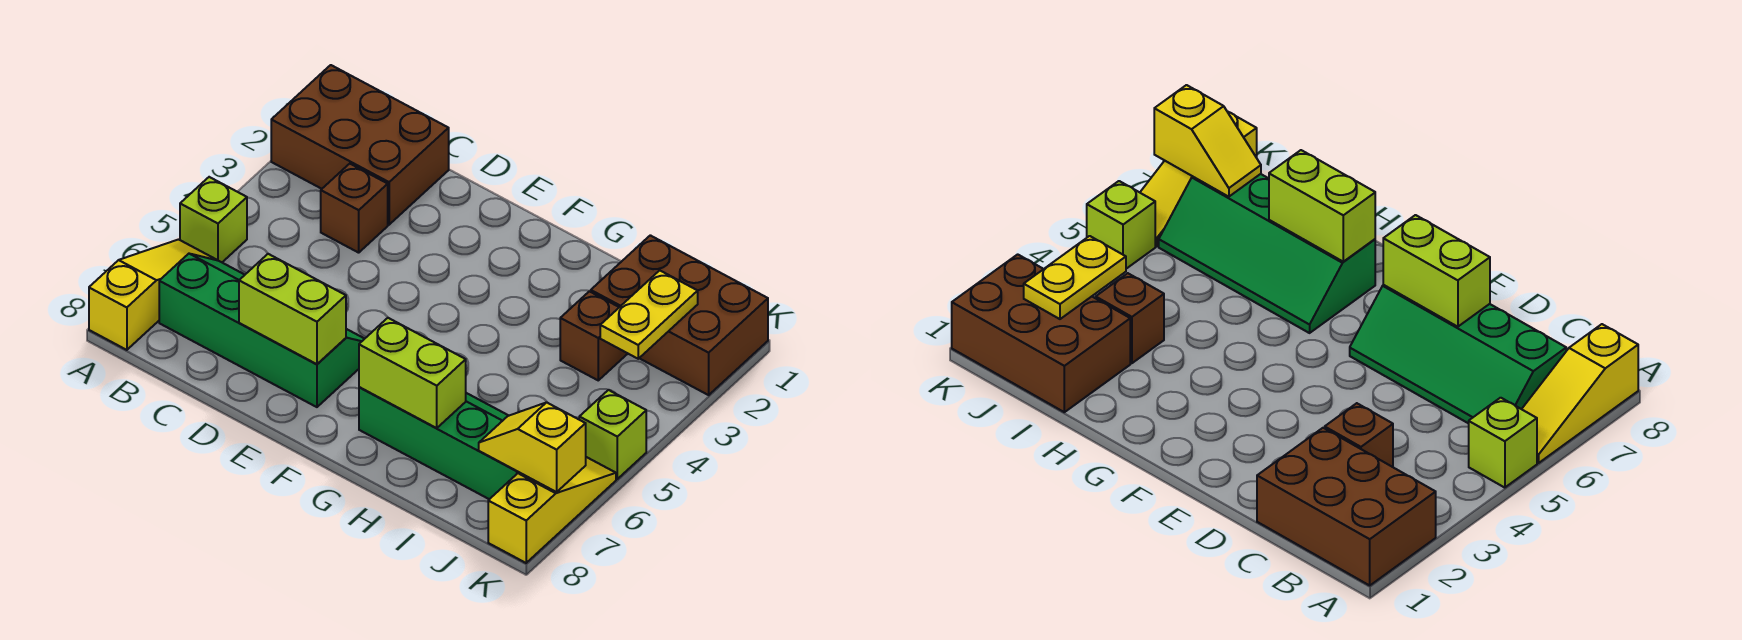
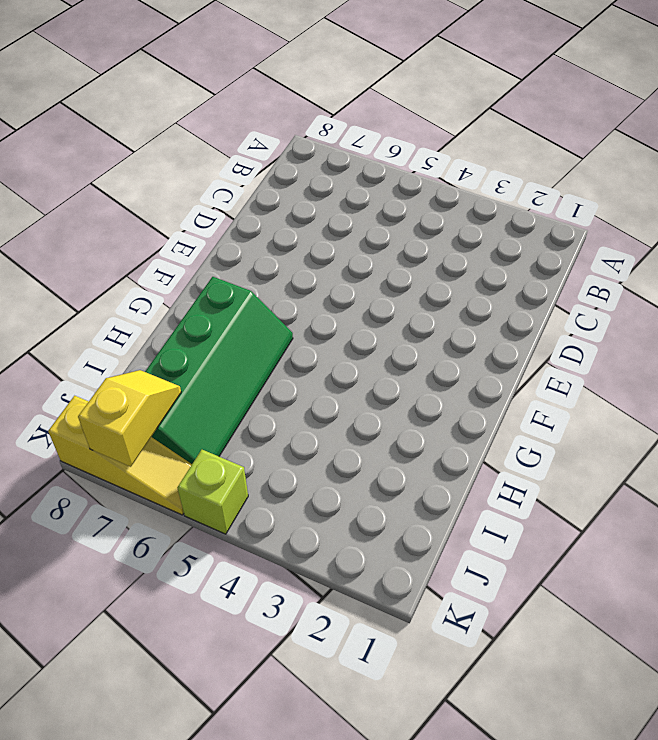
none -> brown brick A1:C2 level 1
none -> lime brick A5 level 1
none -> yellow slope A6:A8 level 1 top 8

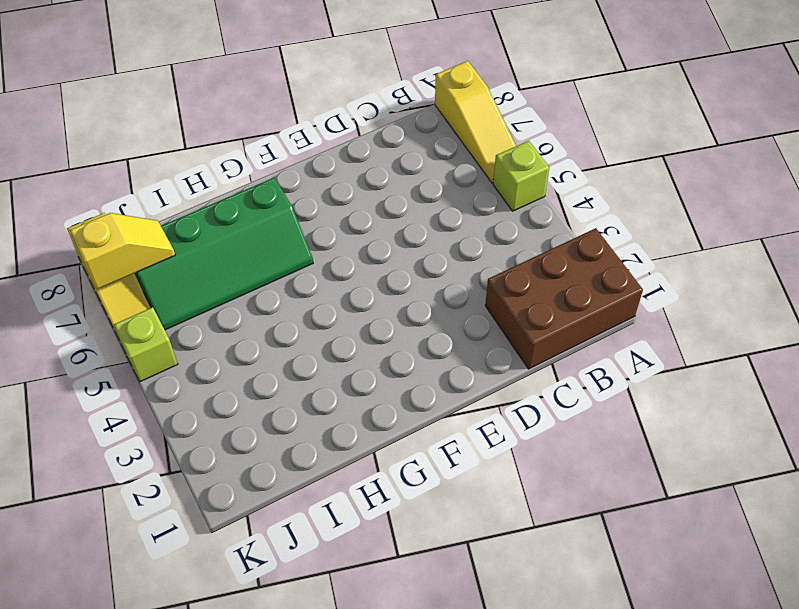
none -> green slope B6:E7 level 1 top 7
none -> brown brick C3 level 1
none -> brown brick I1:K2 level 1

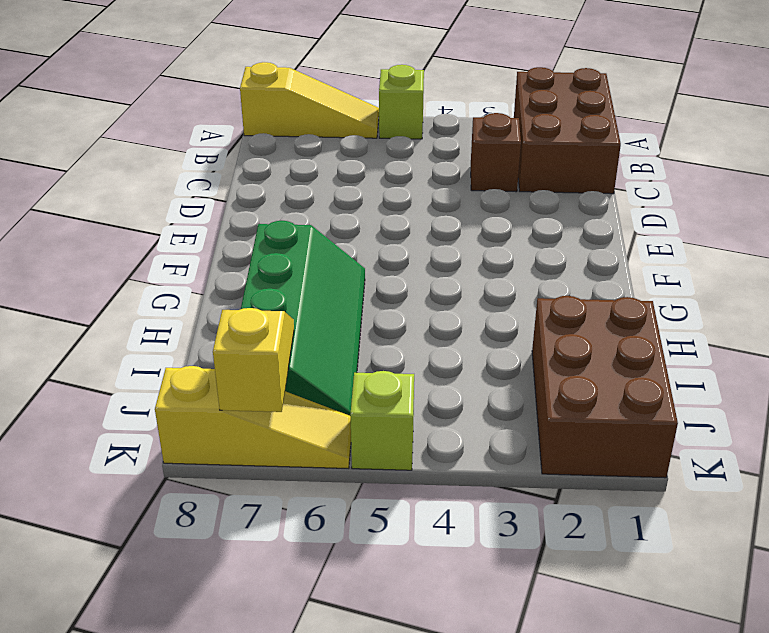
none -> green slope B6:E7 level 1 top 7
none -> brown brick I3 level 1
none -> lime brick D7:E7 level 2

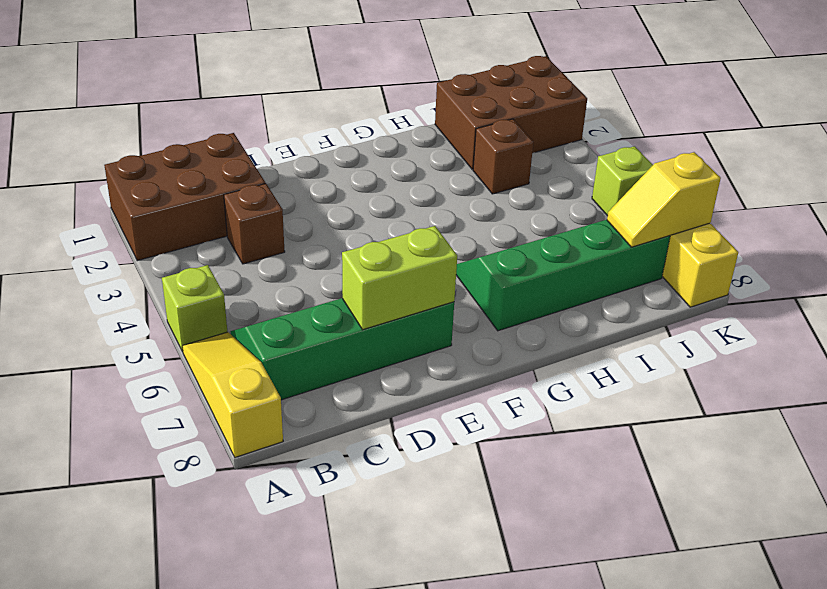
none -> lime brick G7:H7 level 2
none -> yellow plate J2:J3 level 2

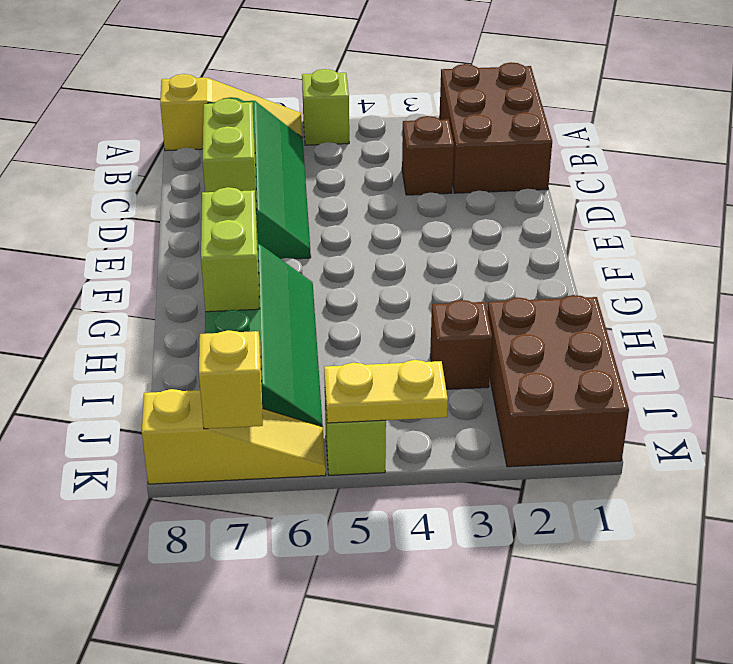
yellow plate K4:K5 level 2 -> yellow plate J2:J3 level 2

